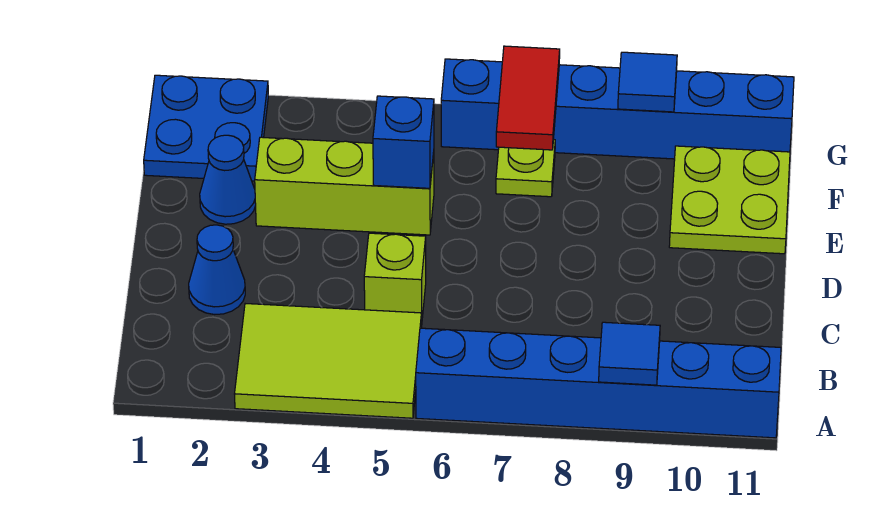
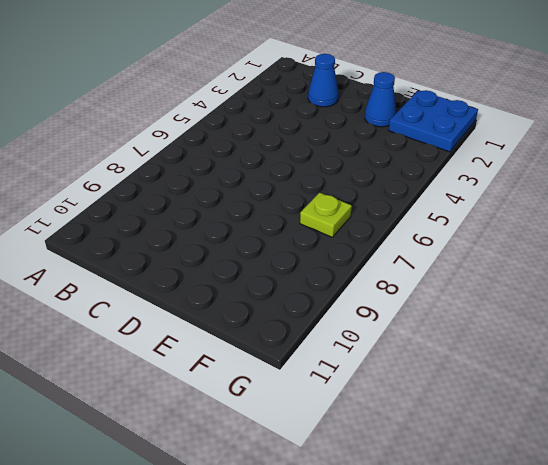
none -> lime tile A3:B5 level 1
none -> blue brick A6:A11 level 1
none -> lime brick C5 level 1

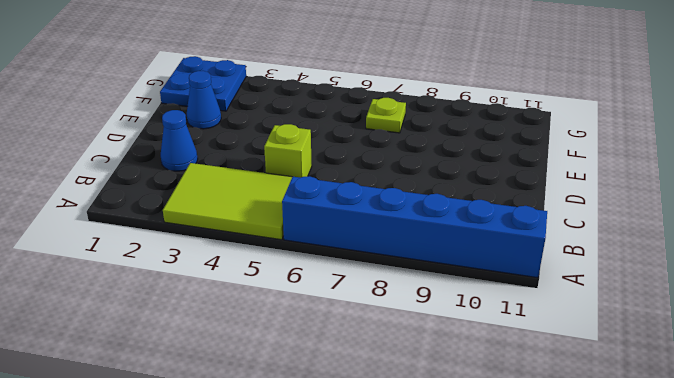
none -> lime brick E3:E5 level 1
none -> lime plate E10:F11 level 1
none -> blue brick G6:G11 level 1

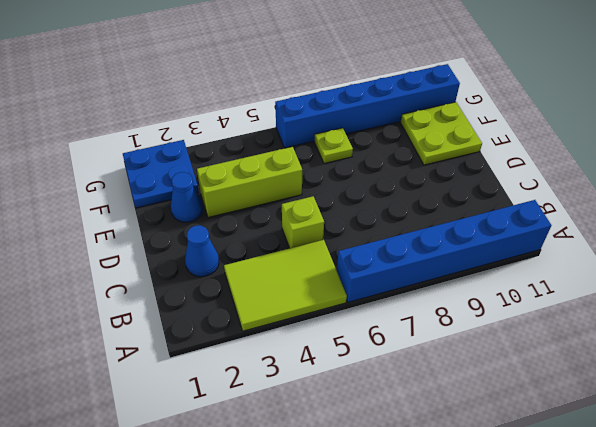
none -> blue tile A9 level 2
none -> blue brick E5 level 2
none -> red tile F7:G7 level 2

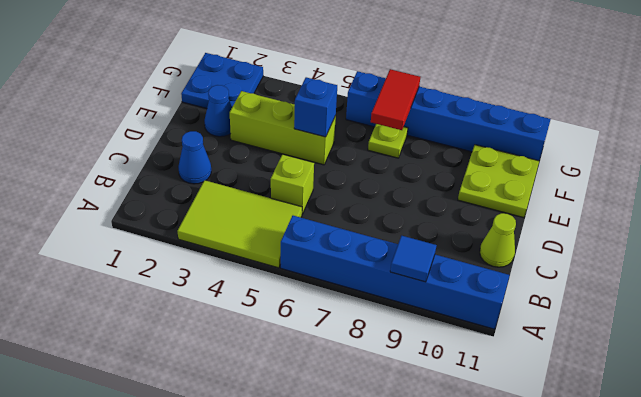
lime cone C11 level 1 -> none
none -> blue tile G9 level 2

